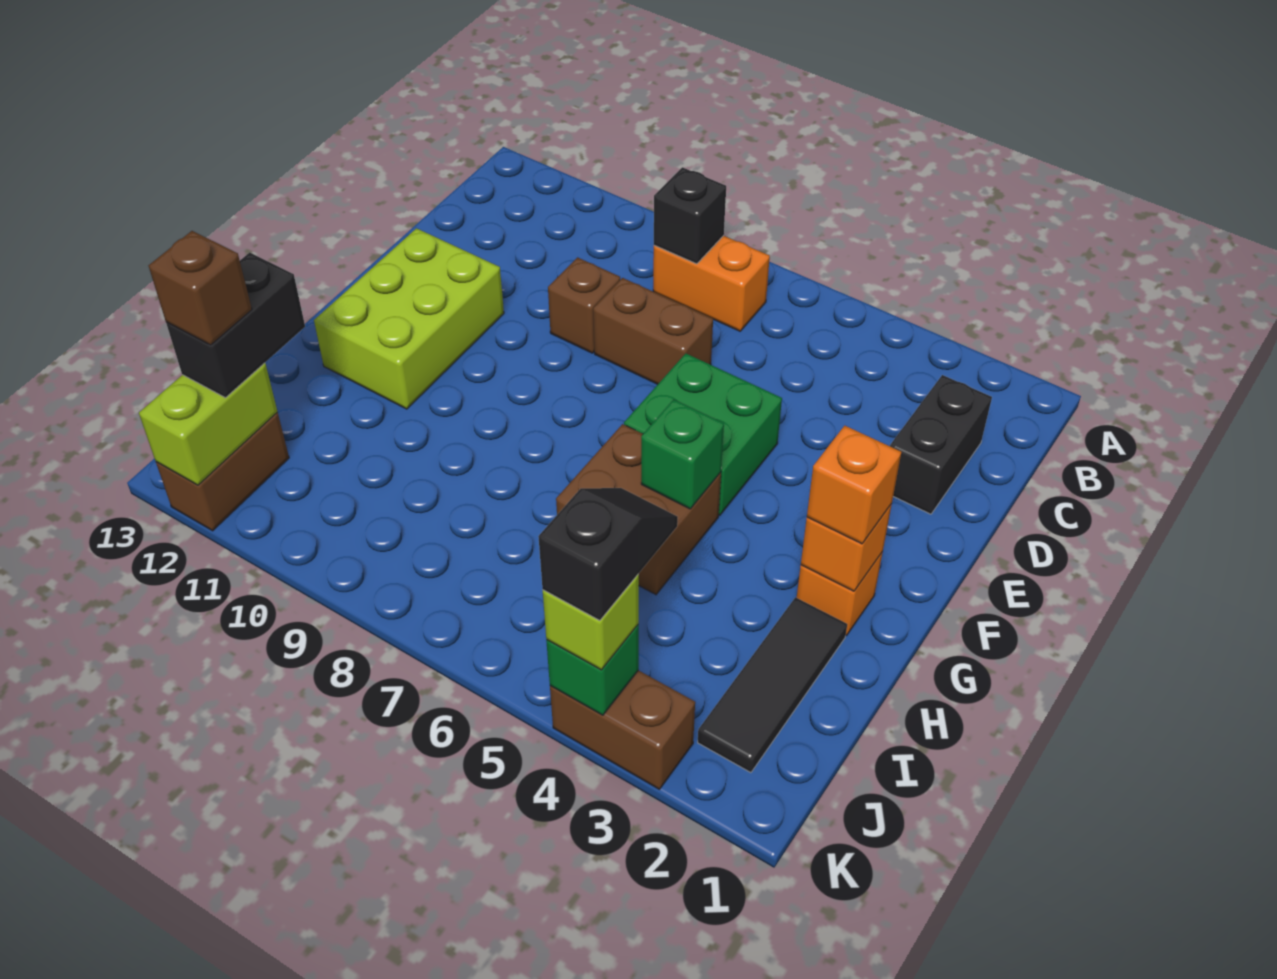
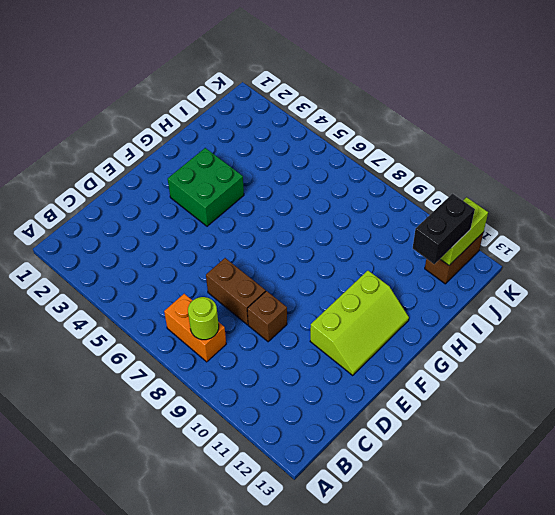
lime round brick B8 level 2 -> black brick B8 level 2
lime slope E11:G12 level 1 top 11 -> lime brick E11:G12 level 1
green brick F3:G4 level 1 -> green brick E5:F6 level 1
none -> black brick C2:D2 level 1
none -> orange brick G2 level 1
none -> brown brick G5:H6 level 1

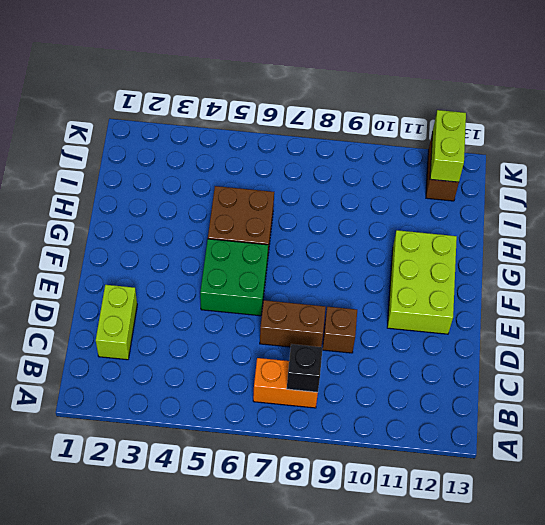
lime brick C2:D2 level 1 -> black brick C2:D2 level 1
none -> orange brick G2 level 1
none -> black tile H2:J2 level 1
none -> brown brick K3:K4 level 1

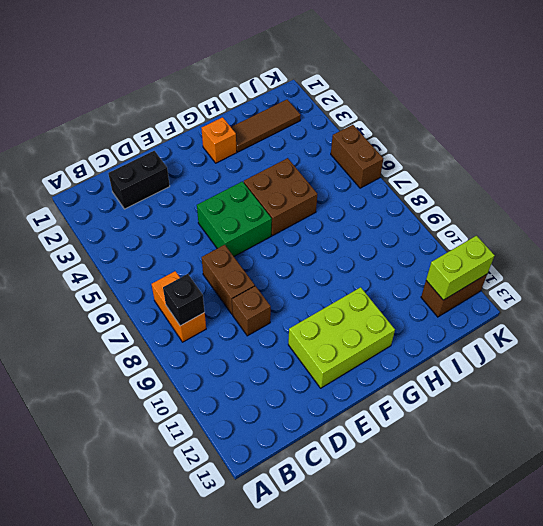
brown tile H2:J2 level 1 -> black tile H2:J2 level 1
brown brick K5:K6 level 1 -> brown brick K3:K4 level 1
none -> orange brick G2 level 2
none -> green brick G5 level 2
none -> green brick K4 level 2

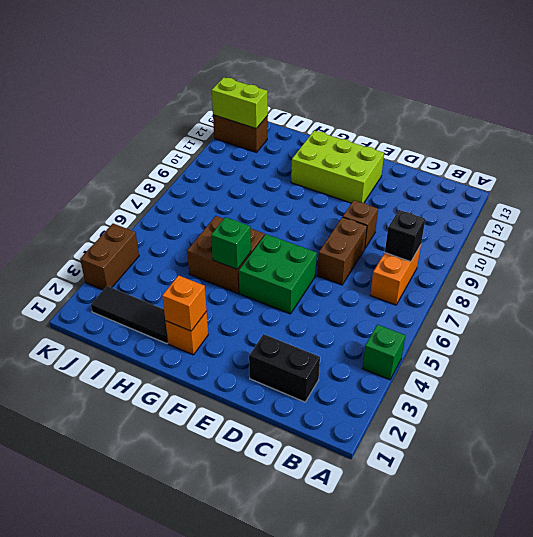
green brick A4 level 1 -> green brick K4 level 2
none -> orange brick G2 level 3
none -> black brick I12:J12 level 3
none -> lime brick K4 level 3

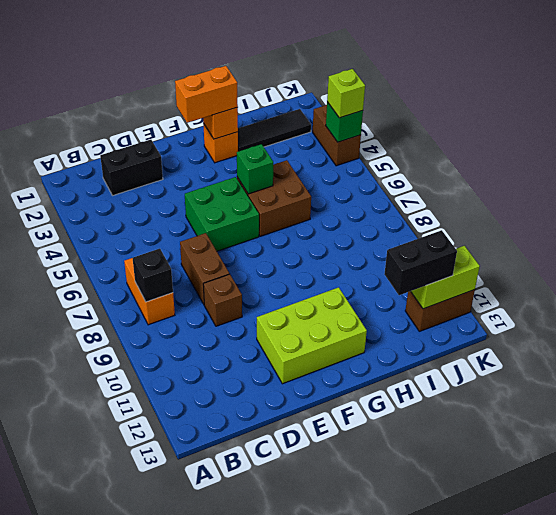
orange brick F2:G2 level 3 -> orange brick G2 level 3
none -> black slope J4:K4 level 4 top K
none -> brown brick J12 level 4

